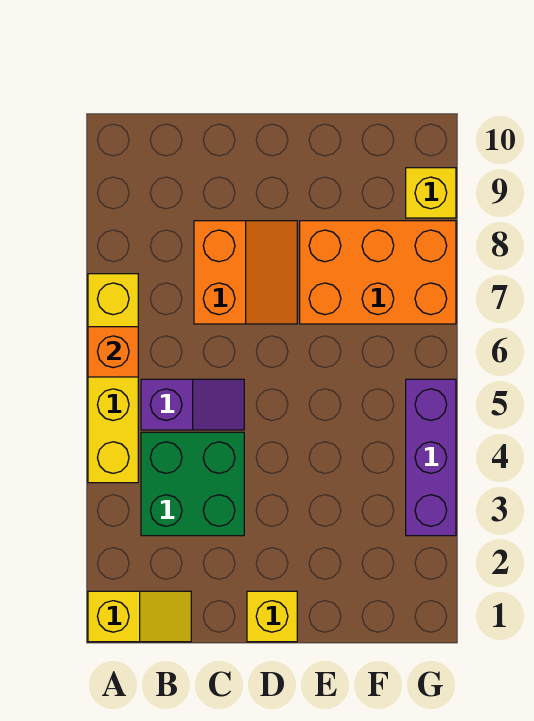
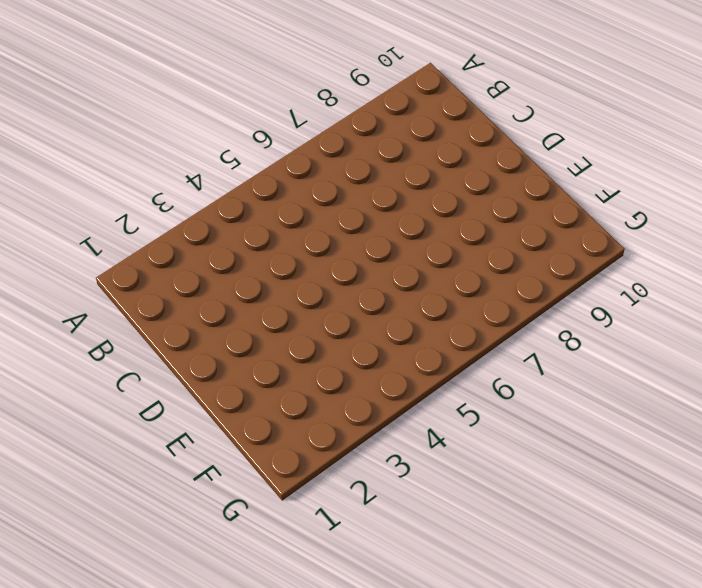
none -> yellow slope A1:B1 level 1 top A
none -> yellow brick A4:A7 level 1

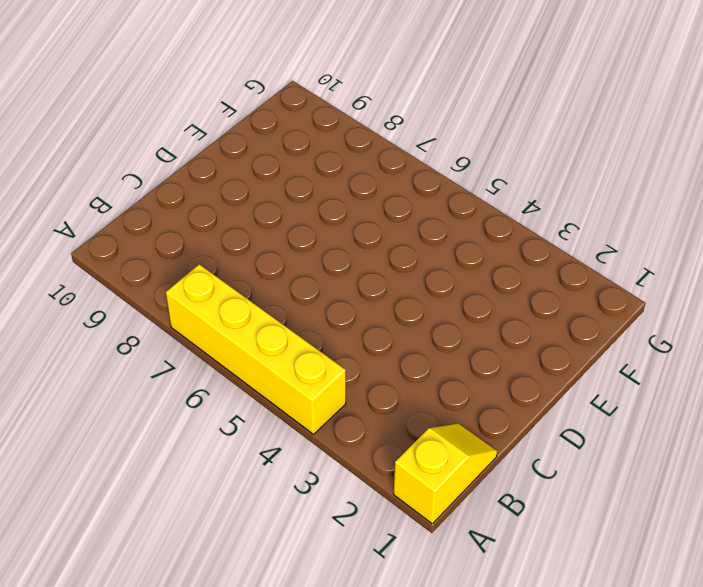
none -> green brick B3:C4 level 1
none -> purple slope B5:C5 level 1 top B

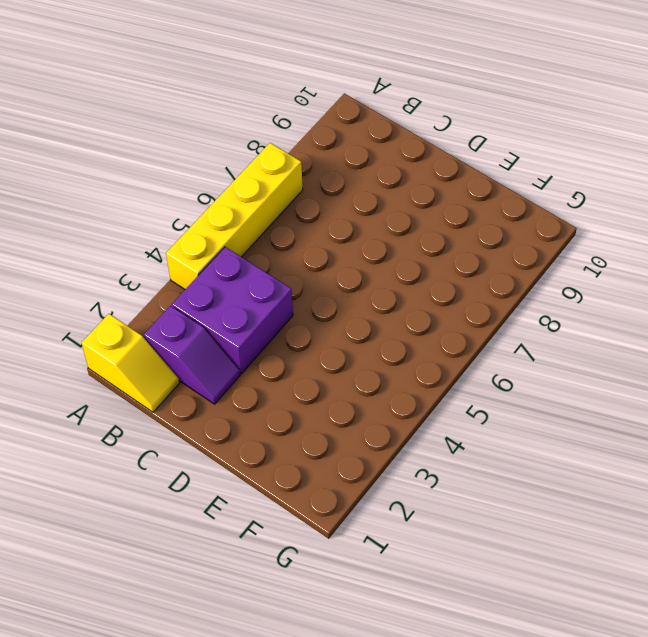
purple slope B2:C2 level 1 top B -> purple slope B5:C5 level 1 top B
purple brick B3:C4 level 1 -> green brick B3:C4 level 1
none -> orange slope C7:D8 level 1 top C
none -> yellow brick D1 level 1

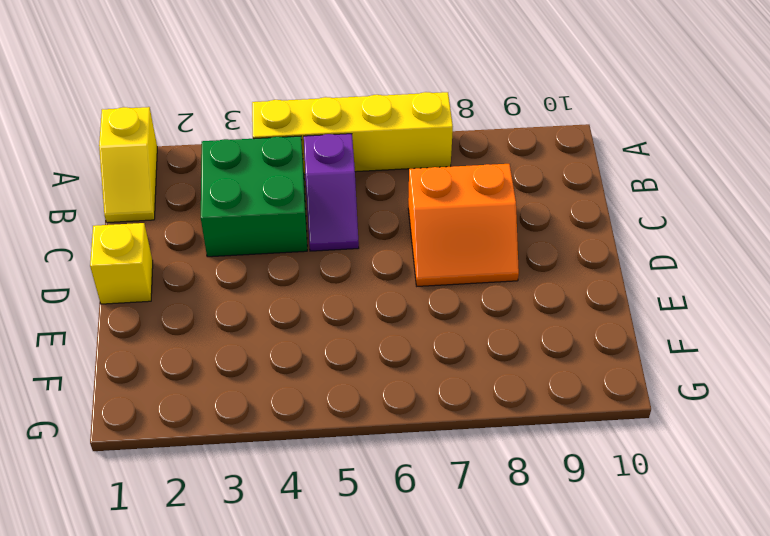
none -> orange brick E7:G8 level 1
none -> purple brick G3:G5 level 1

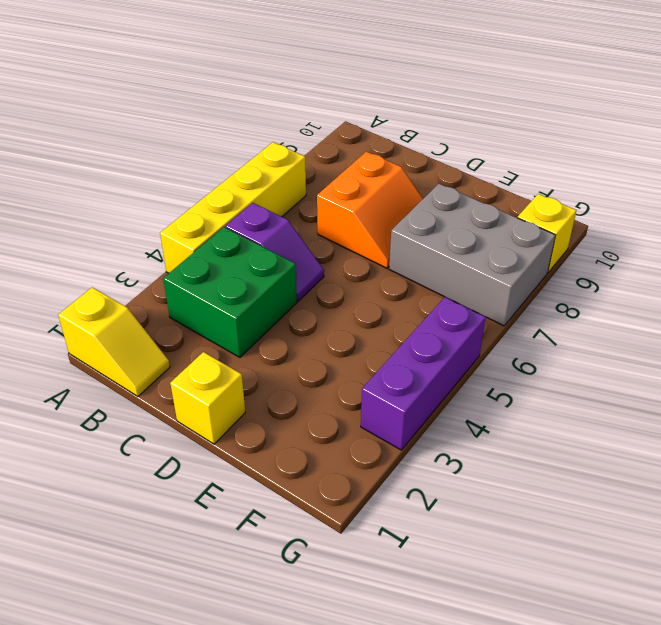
grey brick E7:G8 level 1 -> orange brick E7:G8 level 1
none -> orange brick A6 level 2

